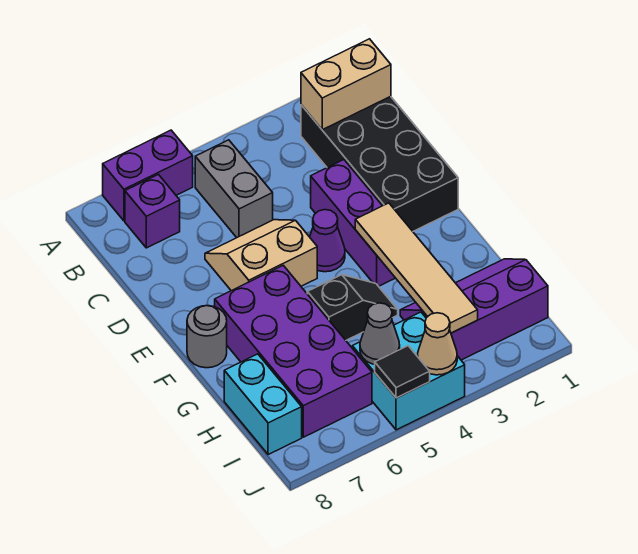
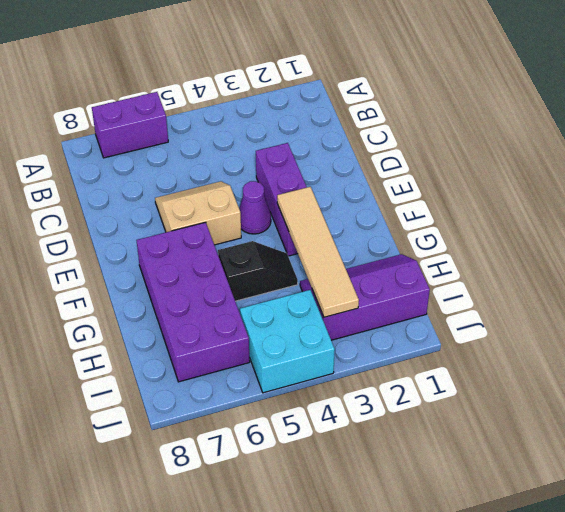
none -> black brick B1:E2 level 1
none -> grey brick B5:C5 level 1
none -> purple brick B7 level 1

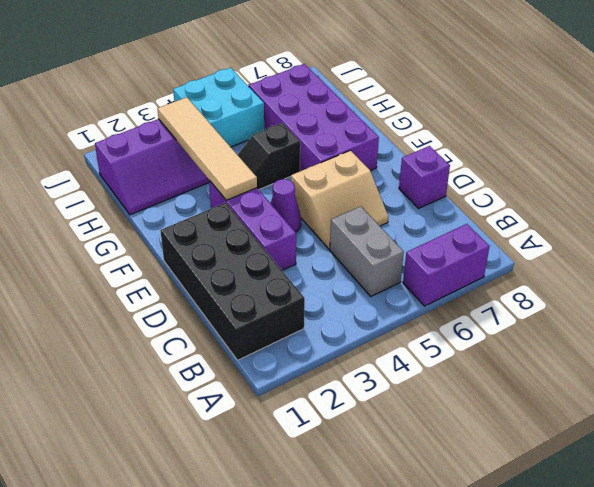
purple brick D8 level 1 -> purple brick B7 level 1
none -> grey round brick F8 level 1
none -> cyan brick H8:I8 level 1
none -> tan brick B1:B2 level 2

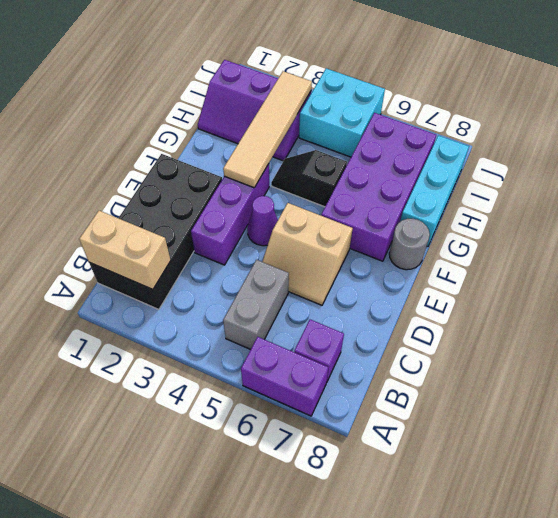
cyan brick G8:I8 level 1 -> cyan brick H8:I8 level 1
none -> grey cone I5 level 2
none -> tan cone J4 level 2
none -> black tile J5 level 2

